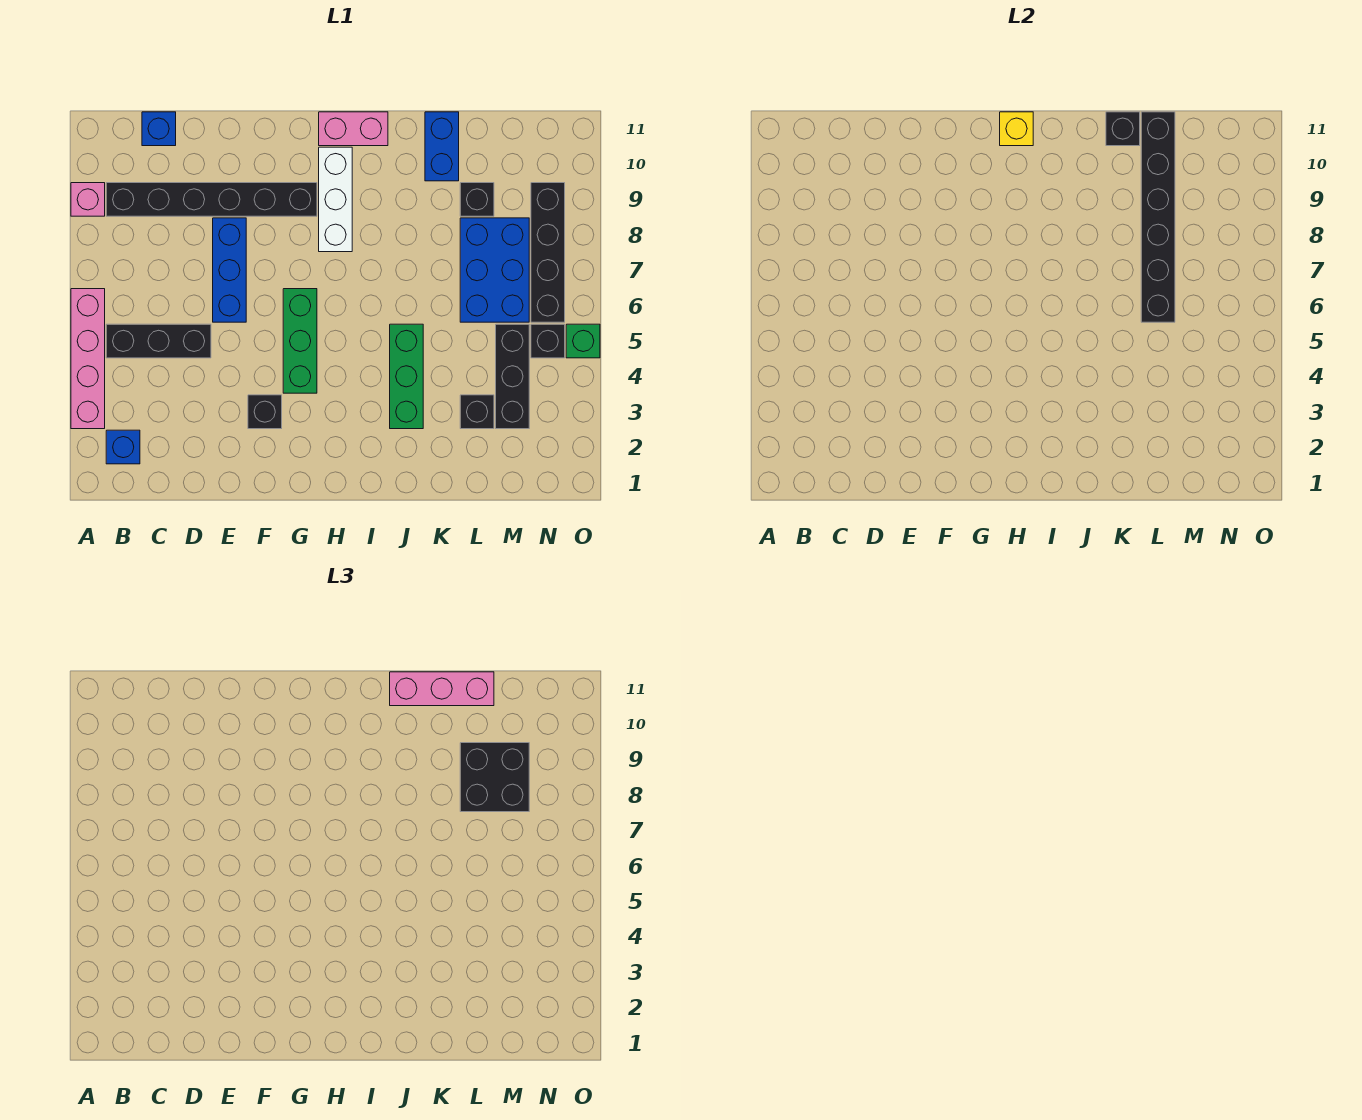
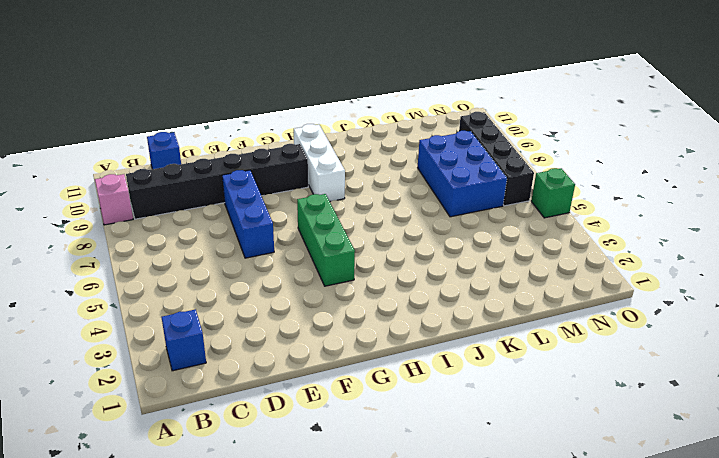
none -> pink brick A3:A6 level 1
none -> black brick B5:D5 level 1
none -> black brick F3 level 1

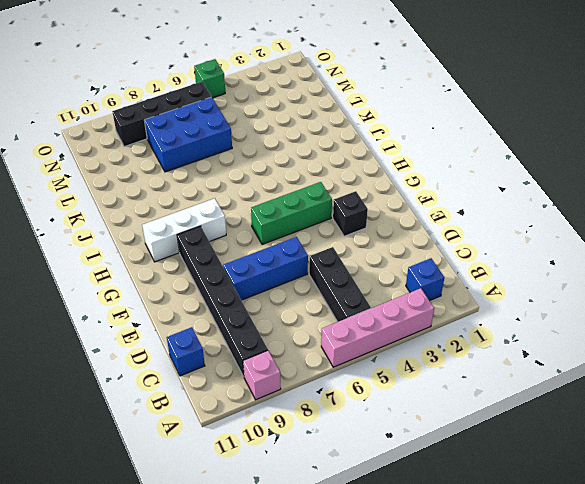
none -> pink brick H11:I11 level 1
none -> green brick J3:J5 level 1
none -> blue brick K10:K11 level 1

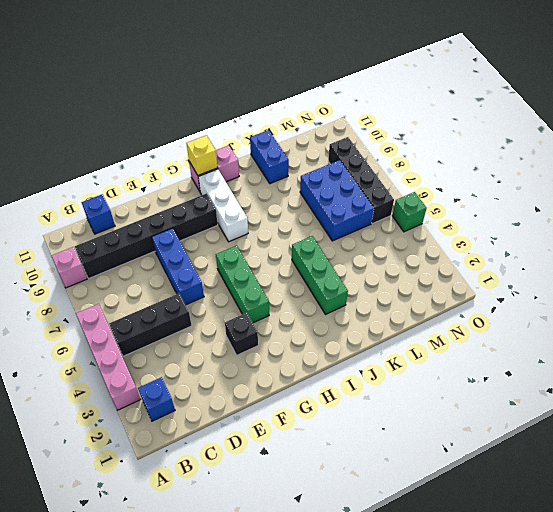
none -> black brick L3 level 1
none -> black brick L9 level 1
none -> black brick M3:M5 level 1

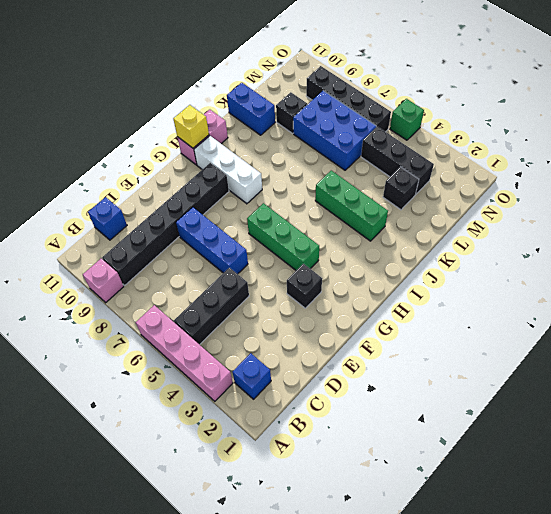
none -> black brick N5 level 1
none -> black brick K11 level 2
none -> black brick L6:L11 level 2

